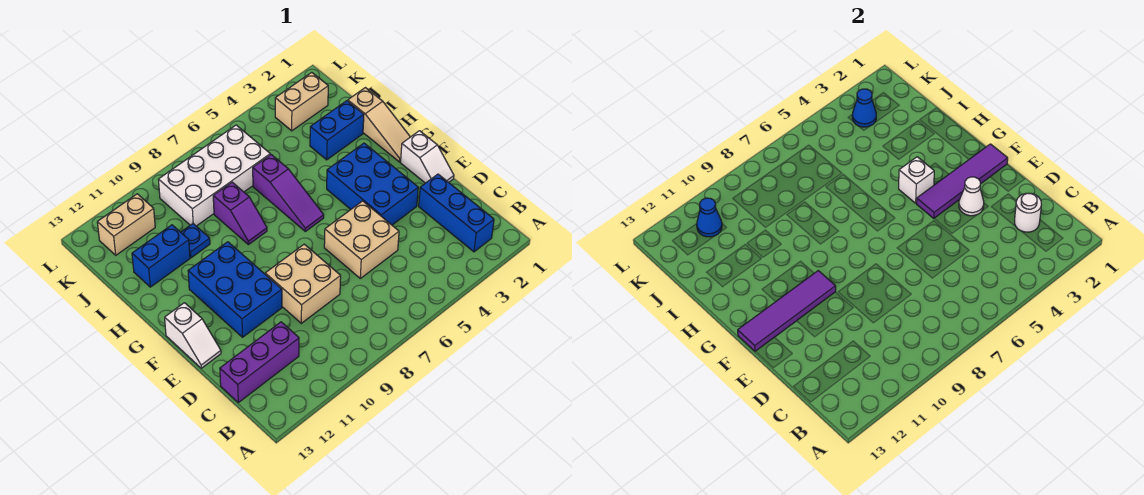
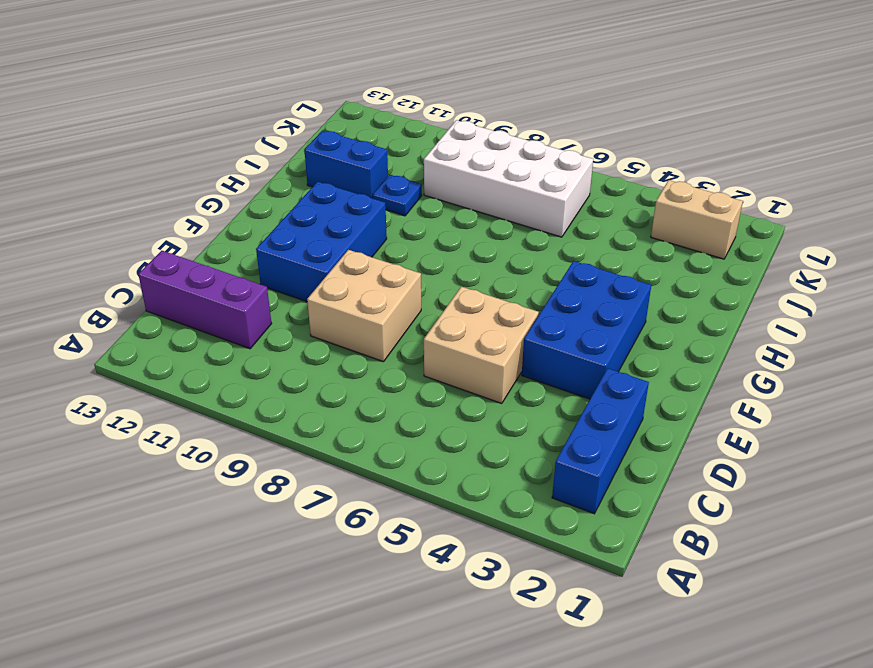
none -> white slope E1:F1 level 1 top F
none -> white slope E13:F13 level 1 top F
none -> tan slope G1:I1 level 1 top I

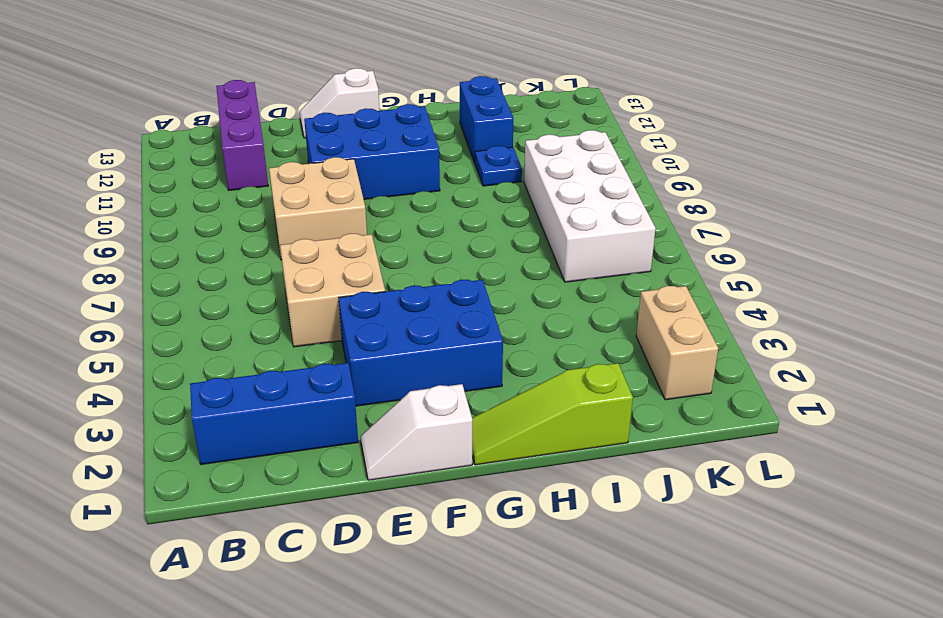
lime slope G1:I1 level 1 top I -> tan slope G1:I1 level 1 top I
none -> purple slope G6:I6 level 1 top I
none -> purple slope H8:I8 level 1 top I
none -> blue brick I2:I3 level 1

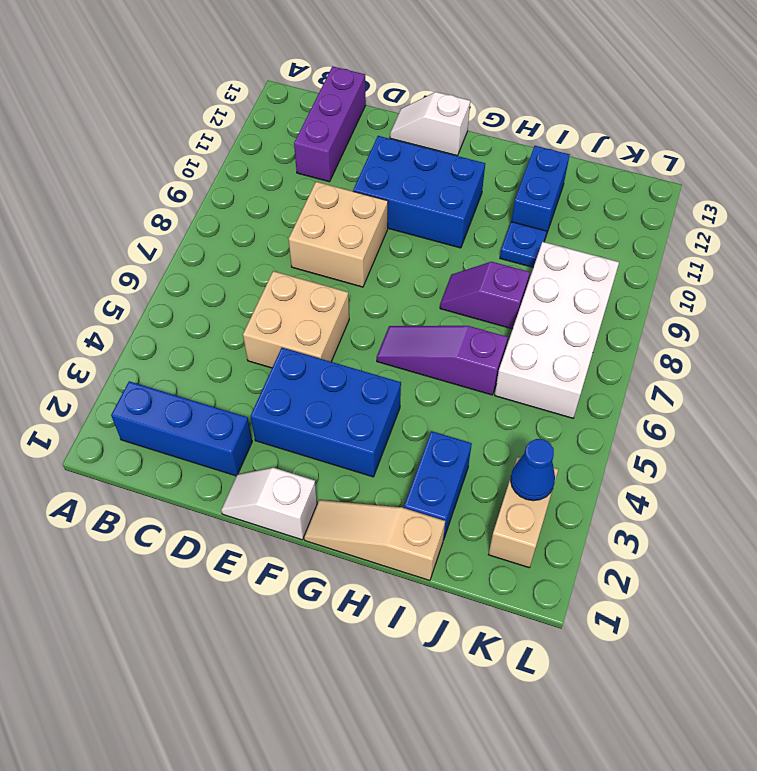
none -> tan brick K11:K12 level 1
none -> white round brick C2 level 2
none -> white cone E3 level 2

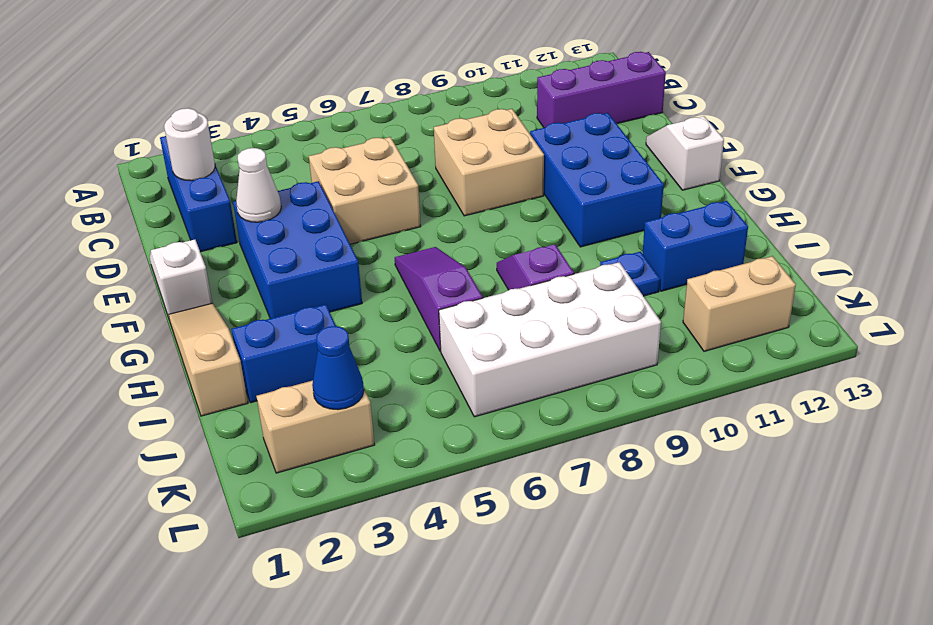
none -> purple tile F1:F4 level 2
none -> purple tile F10:F13 level 2
none -> white brick G4 level 2

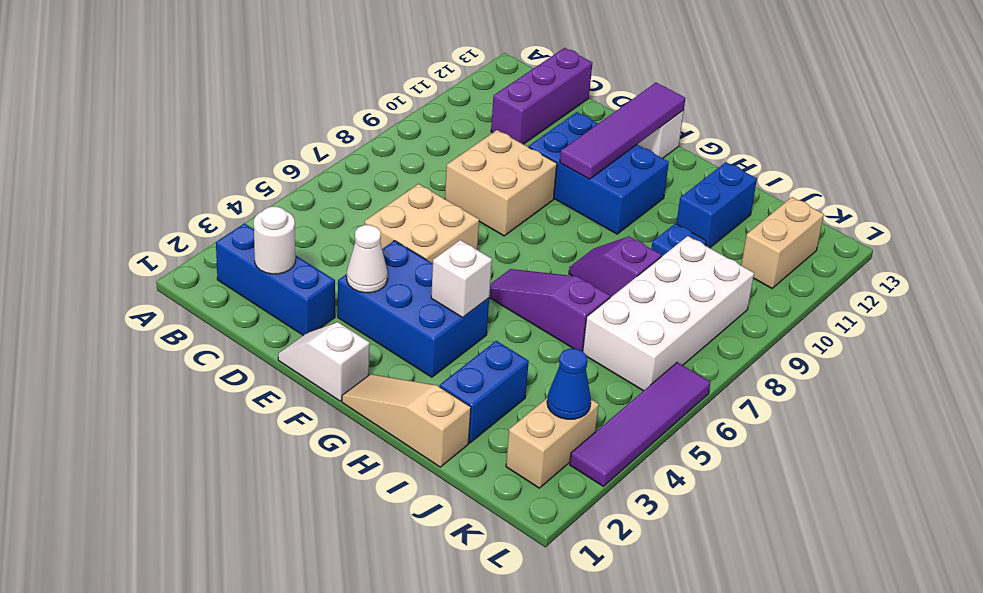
purple tile L3:L6 level 1 -> purple tile F1:F4 level 2
none -> blue cone K11 level 2

